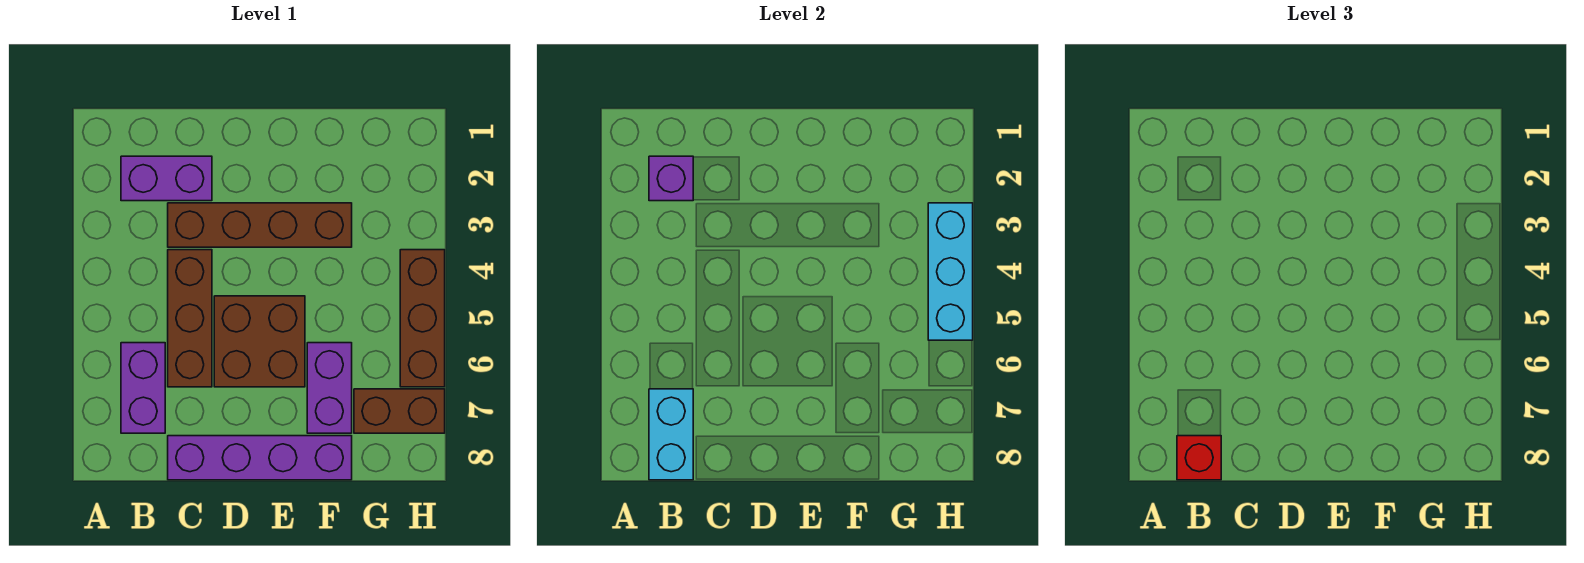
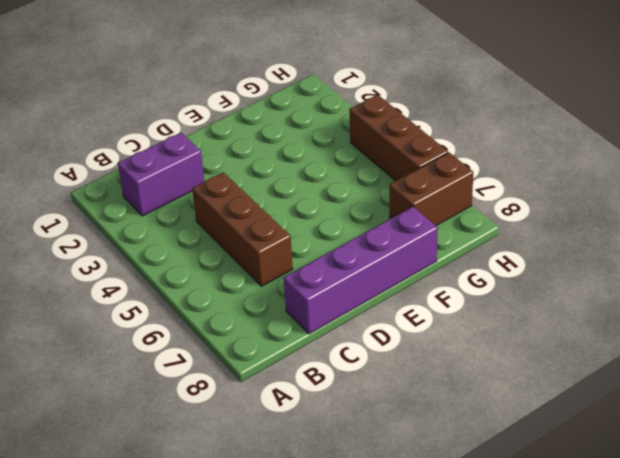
none -> purple brick B6:B7 level 1
none -> brown brick C3:F3 level 1
none -> brown brick D5:E6 level 1

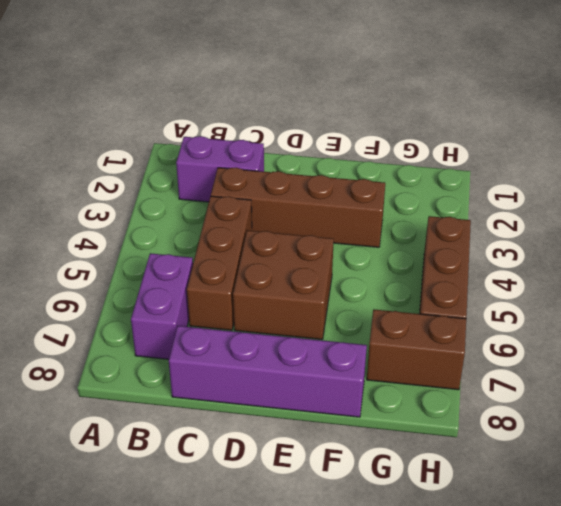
none -> purple brick F6:F7 level 1
none -> purple brick B2 level 2
none -> cyan brick B7:B8 level 2

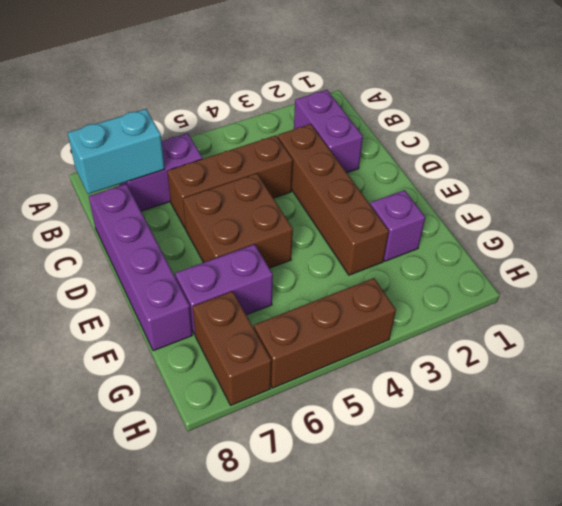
purple brick F2 level 1 -> purple brick B2 level 2
none -> cyan brick H3:H5 level 2
none -> red brick B8 level 3

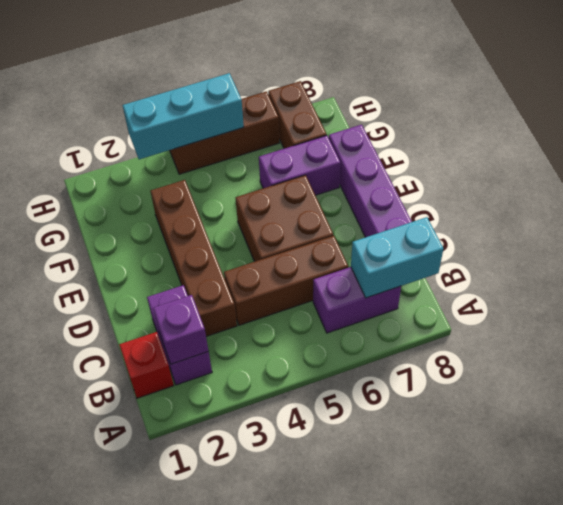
red brick B1 level 1 -> red brick B8 level 3

